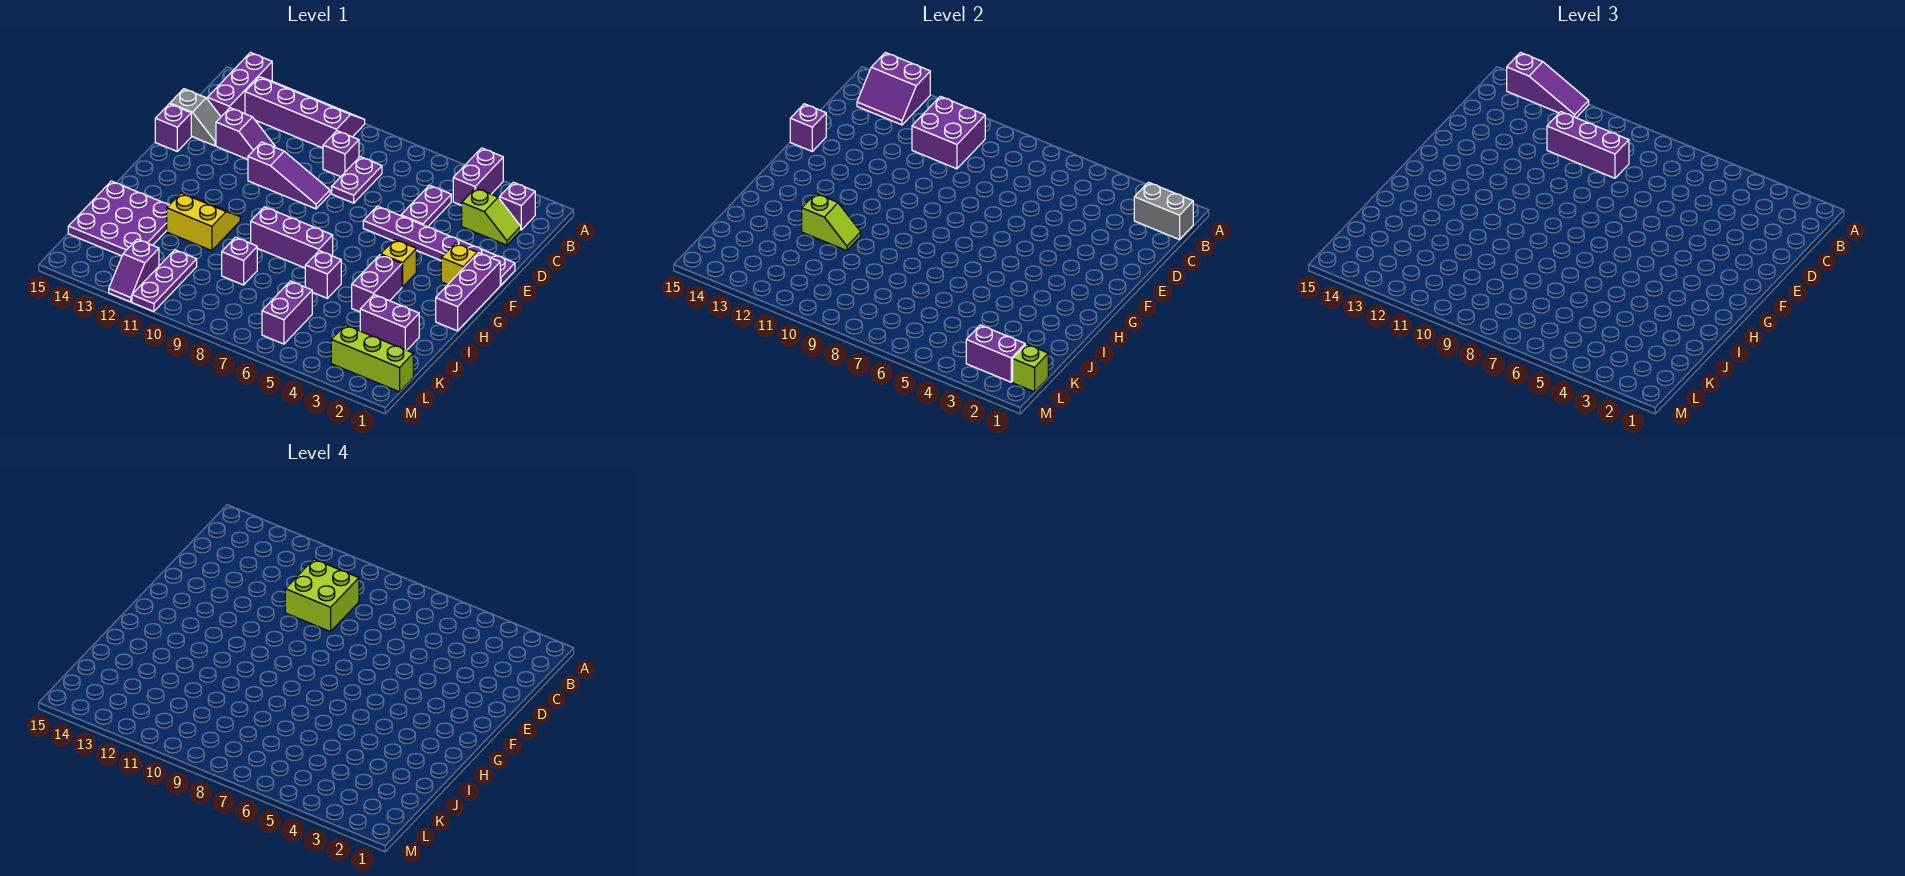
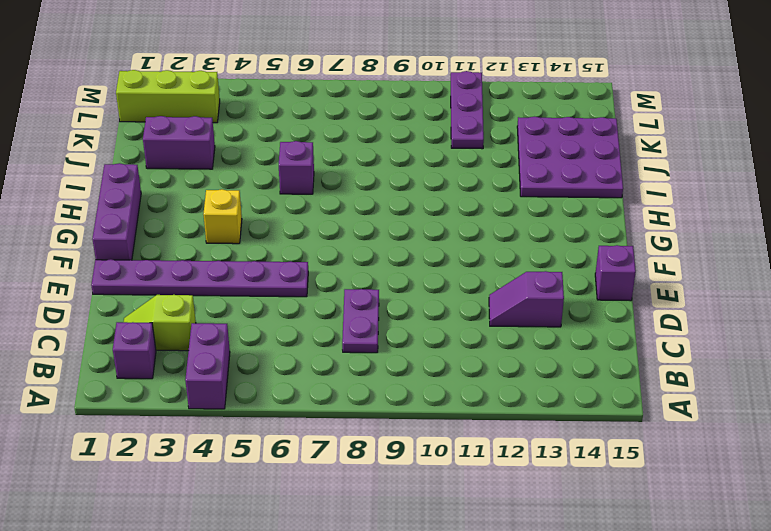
none -> purple slope A10:B13 level 1 top B
none -> purple brick A14:C14 level 1
none -> purple plate C5:D5 level 1
none -> purple brick C9 level 1

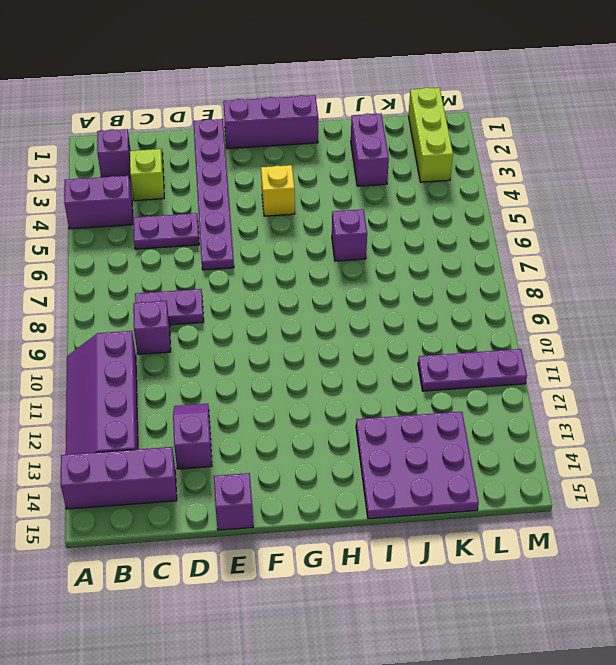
none -> grey slope D14:D15 level 1 top 15
none -> purple slope E9:E11 level 1 top 11
none -> yellow brick F2 level 1
none -> purple brick H4:I4 level 1

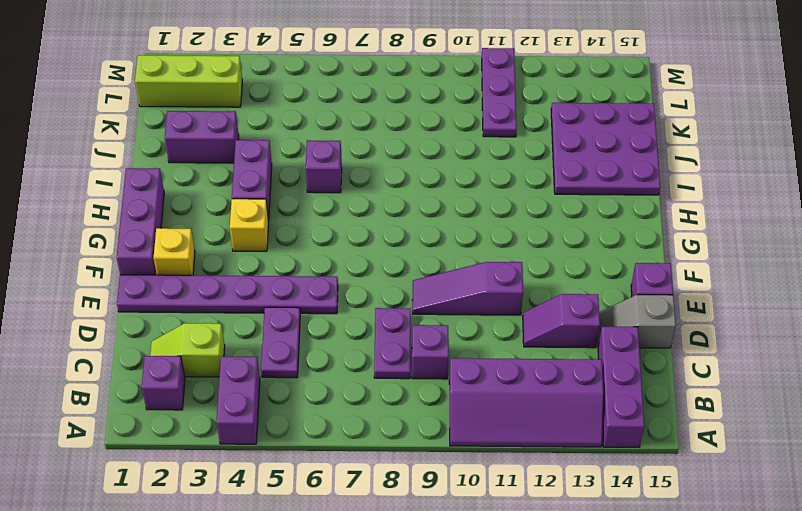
none -> purple brick H7:H9 level 1
none -> yellow slope H11:I12 level 1 top I
none -> purple brick J9 level 1
none -> purple brick K6:L6 level 1

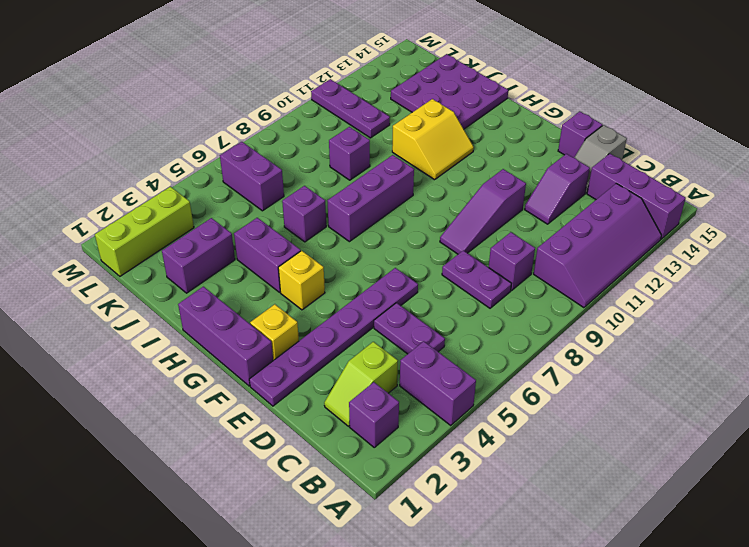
none -> purple slope L12:M12 level 1 top L
none -> purple slope A13:B14 level 2 top A
none -> grey brick B1:B2 level 2
none -> purple brick B10:C11 level 2

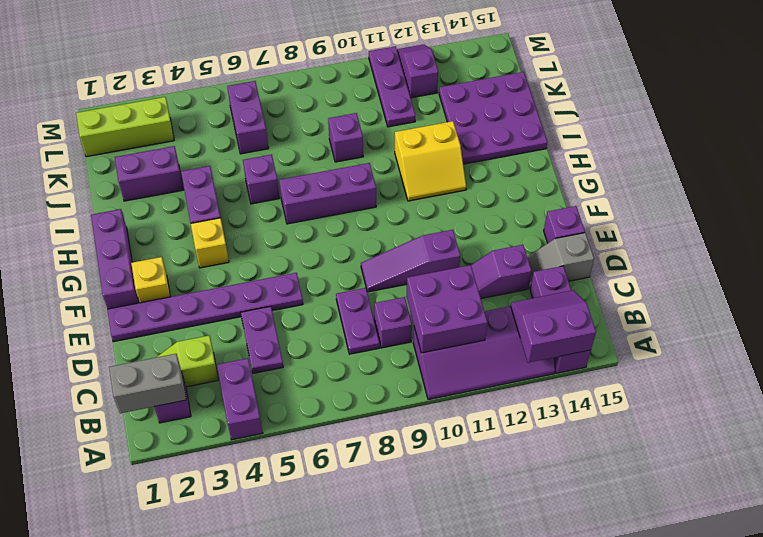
none -> purple brick E15 level 2
none -> lime slope I11:I12 level 2 top 12
none -> lime brick L1 level 2
none -> purple brick L2:L3 level 2

